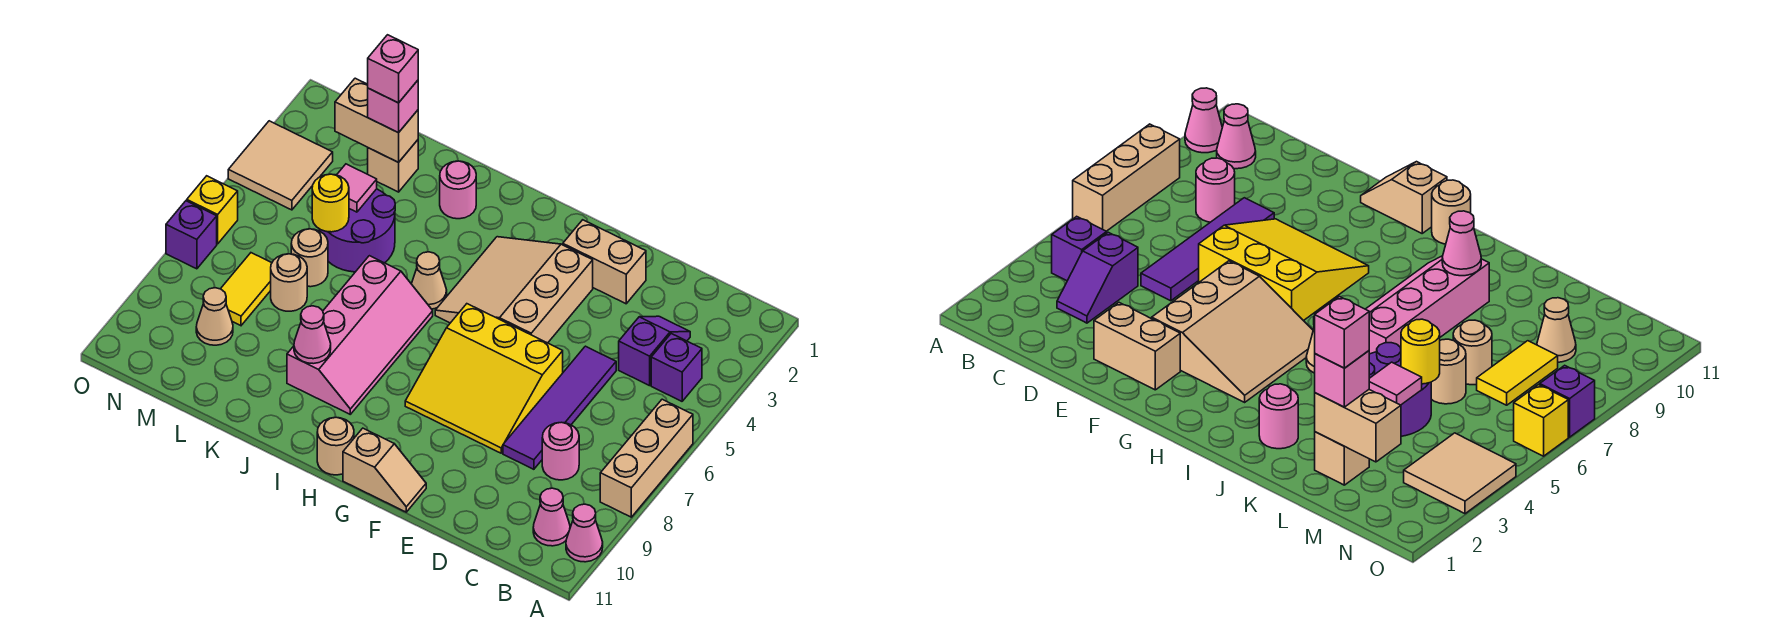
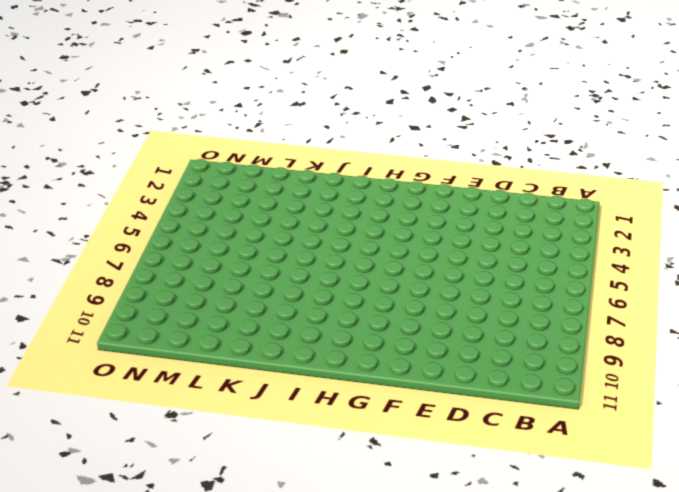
none -> tan brick A6:A8 level 1
none -> pink cone A10 level 1
none -> purple brick B4 level 1
none -> pink cone B10 level 1

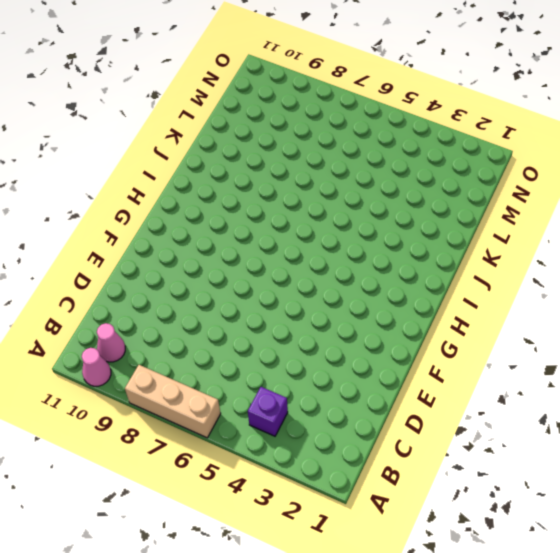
none -> purple slope C3:C4 level 1 top 4
none -> pink round brick C8 level 1
none -> purple tile D5:D8 level 1
none -> tan brick E2:F2 level 1

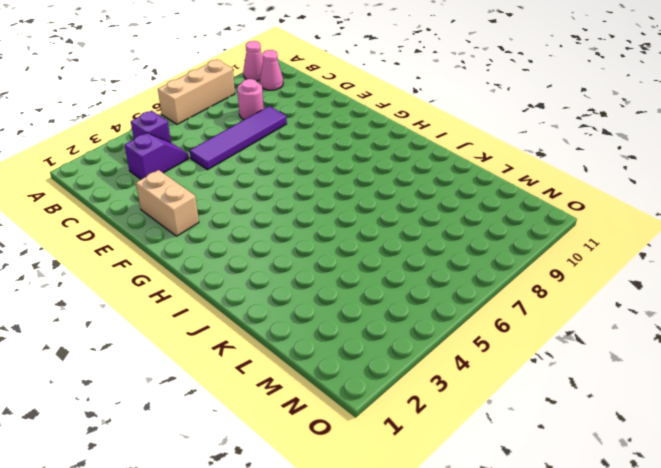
purple slope C3:C4 level 1 top 3 -> purple slope C3:C4 level 1 top 4
none -> yellow slope E6:G8 level 1 top 6
none -> tan slope F3:H5 level 1 top F
none -> tan slope F11:G11 level 1 top G
none -> tan round brick H11 level 1

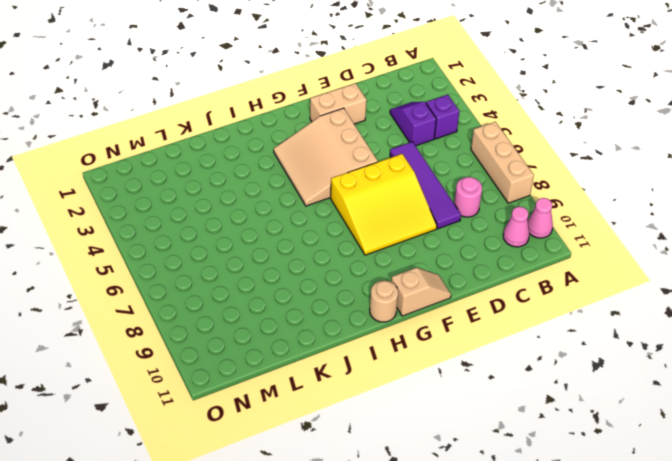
none -> tan cone I5 level 1
none -> pink slope I6:J9 level 1 top J
none -> pink round brick J2 level 1
none -> purple round brick K4:L5 level 1

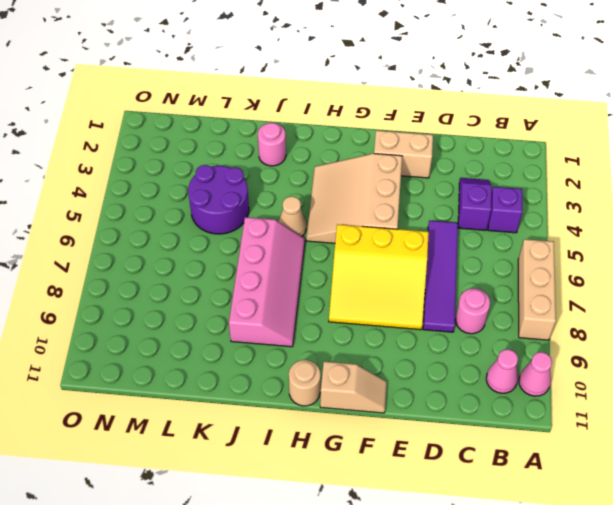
none -> tan brick L2 level 1
none -> tan round brick L6 level 1
none -> tan round brick L7 level 1
none -> yellow tile M7:M8 level 1

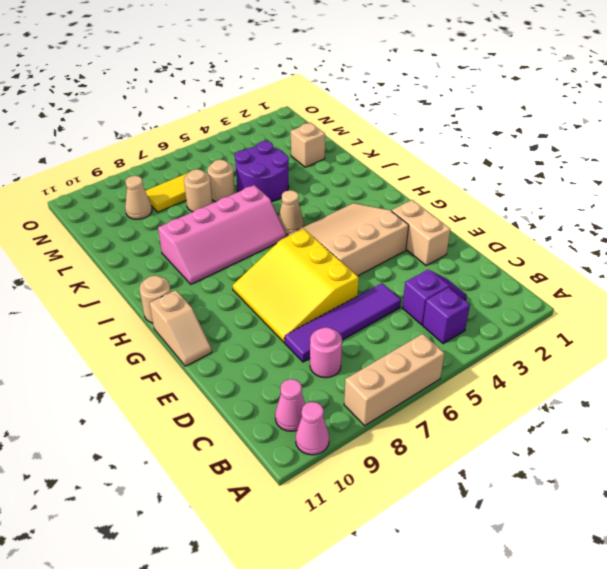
none -> pink round brick J2 level 1
none -> tan tile N3:O4 level 1
none -> yellow brick O6 level 1
none -> purple brick O7 level 1

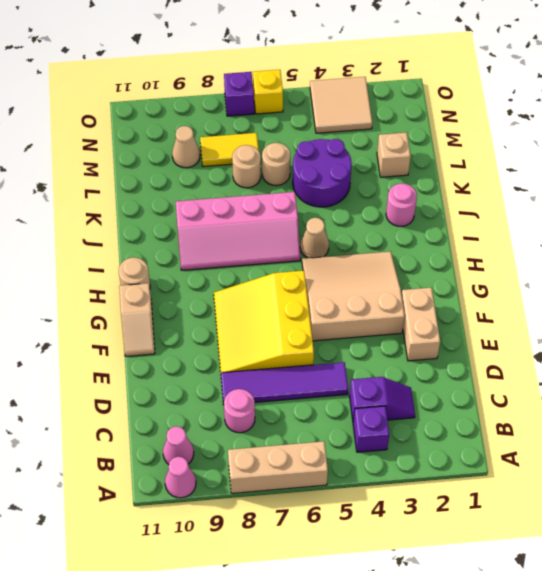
none -> pink cone J9 level 2
none -> tan brick L2:M2 level 2
none -> pink tile L4 level 2
none -> yellow round brick L5 level 2

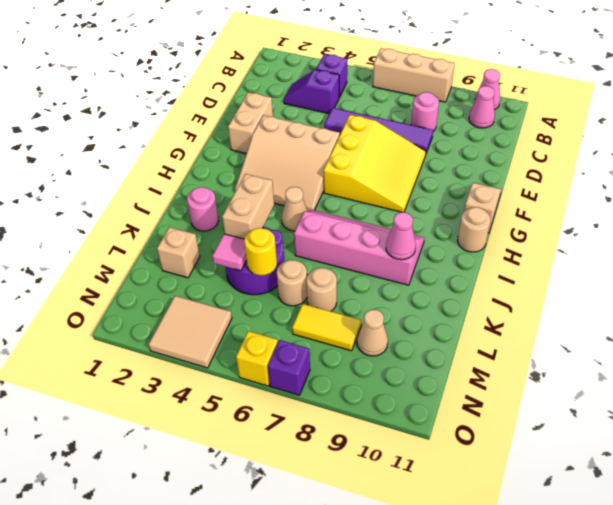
tan brick J4:K4 level 2 -> tan brick L2:M2 level 2
none -> pink brick L2 level 3
none -> pink brick L2 level 4

